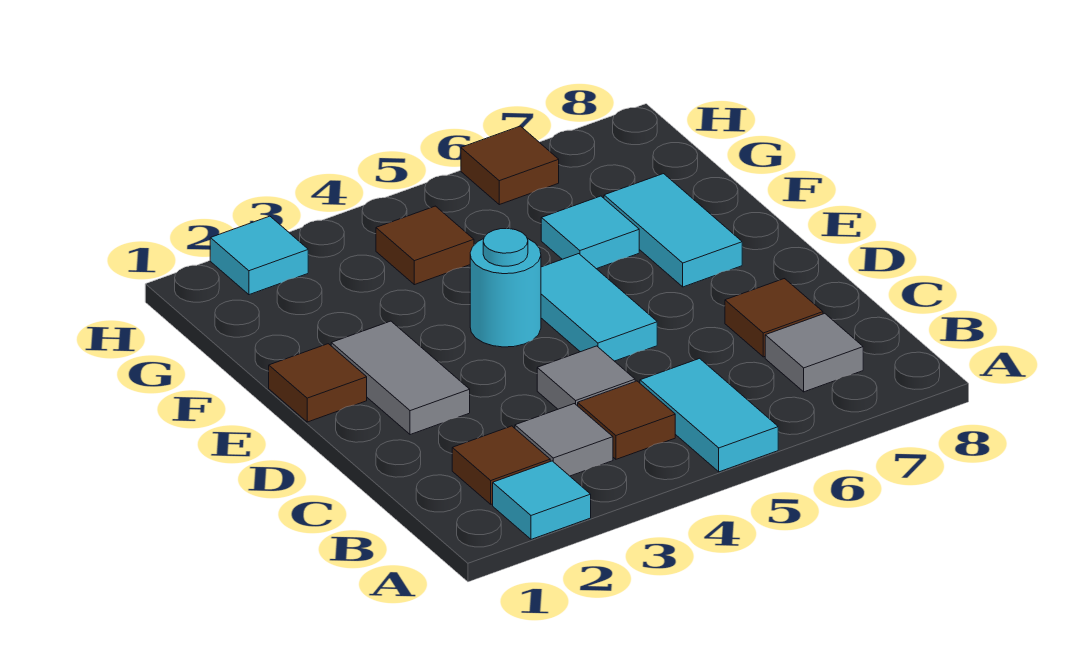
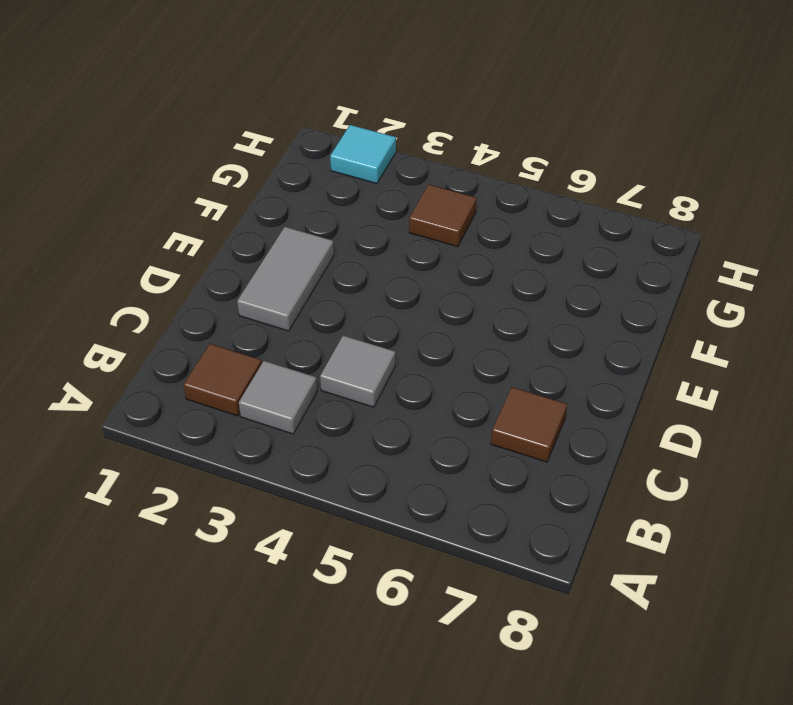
none -> cyan tile A2 level 1
none -> cyan tile A5:B5 level 1
none -> brown tile B4 level 1

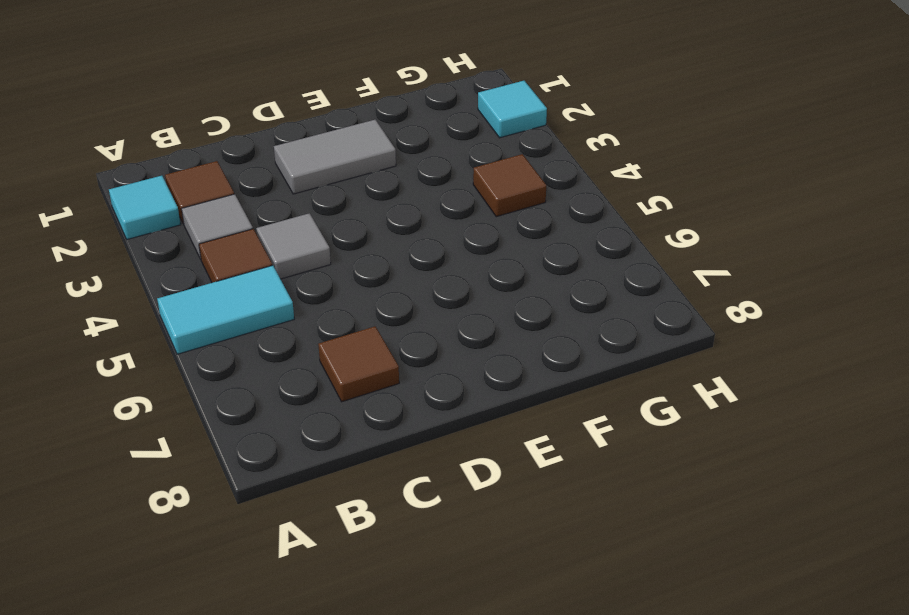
none -> grey tile B7 level 1
none -> cyan tile D5:E5 level 1
none -> brown tile E1 level 1

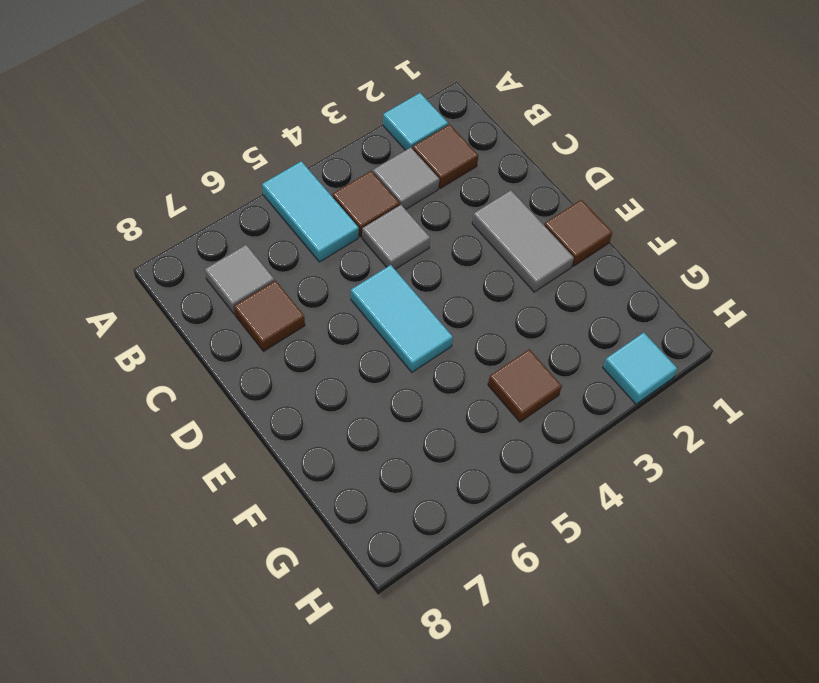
none -> cyan round brick E4 level 1
none -> cyan tile E7:F7 level 1
none -> cyan tile F6 level 1

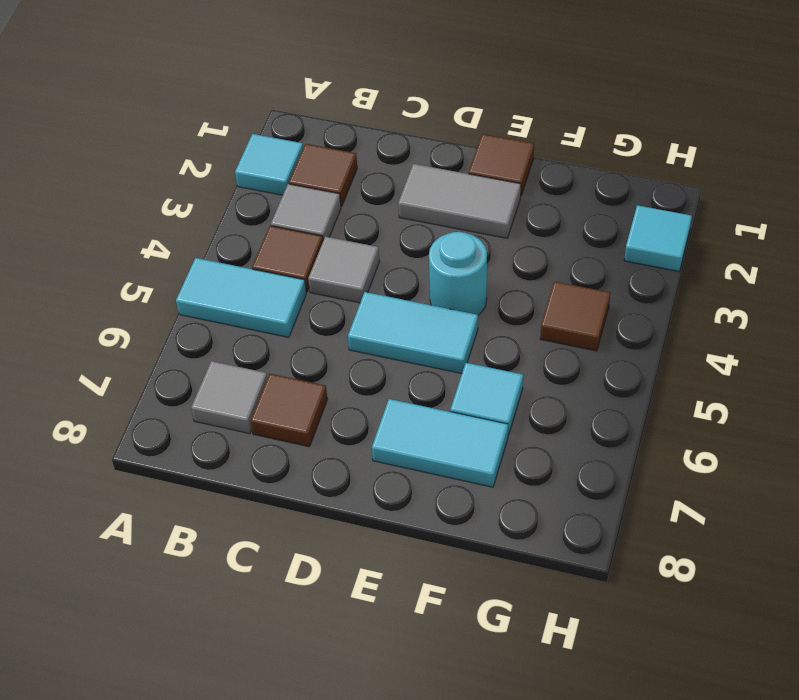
none -> brown tile H6 level 1

